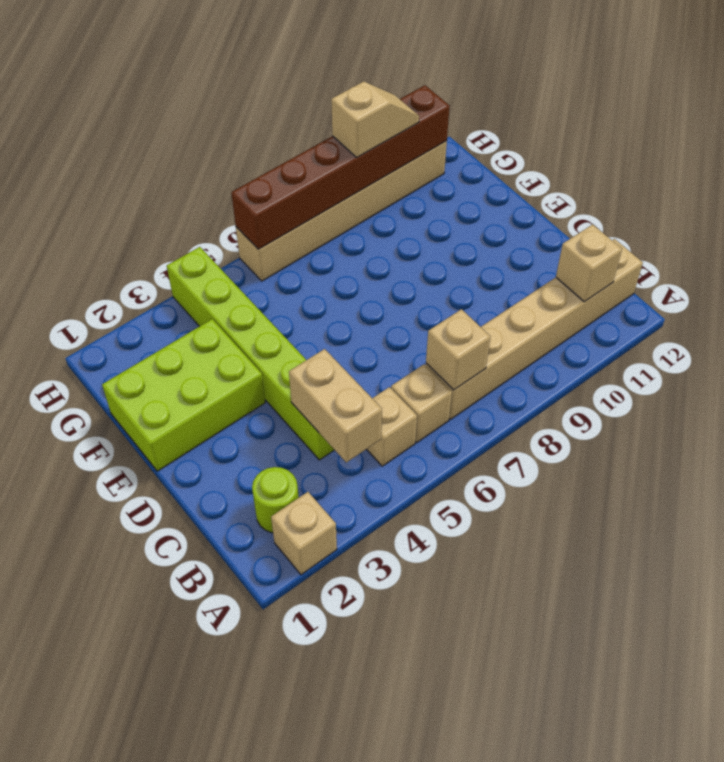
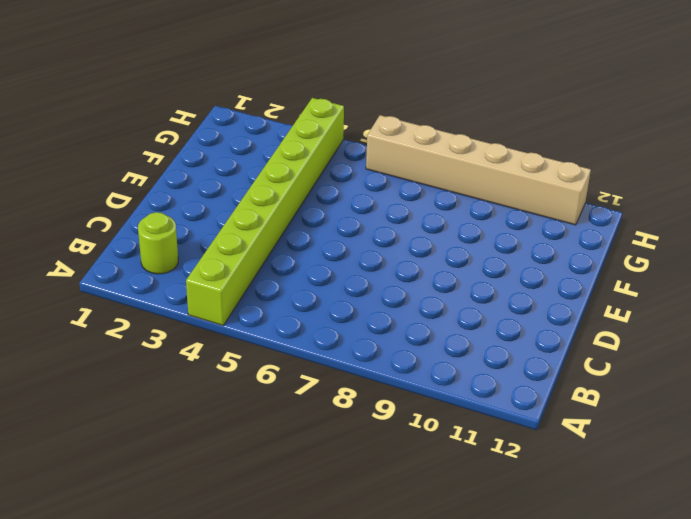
lime brick A4:H4 level 1 -> lime brick C4:H4 level 1
none -> tan brick A2 level 1
none -> tan brick B5 level 1
none -> tan brick B6 level 1

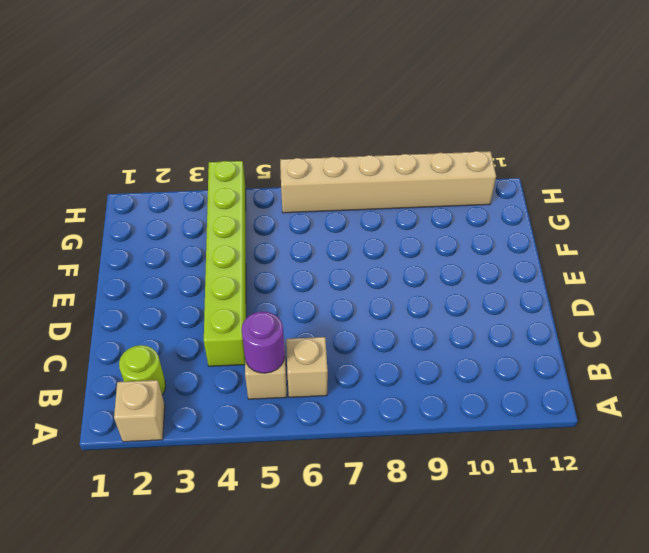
purple round brick B5 level 2 -> none
none -> tan brick B7:B12 level 1
none -> lime brick E1:F3 level 1
none -> tan brick B4:C4 level 2

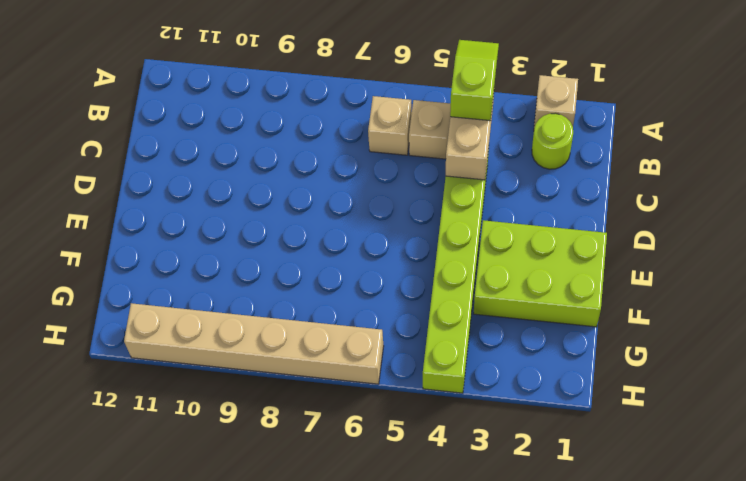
lime slope A4:B4 level 3 top B -> none
none -> tan brick B7:B12 level 1
none -> tan brick B7 level 2
none -> tan brick B11 level 2

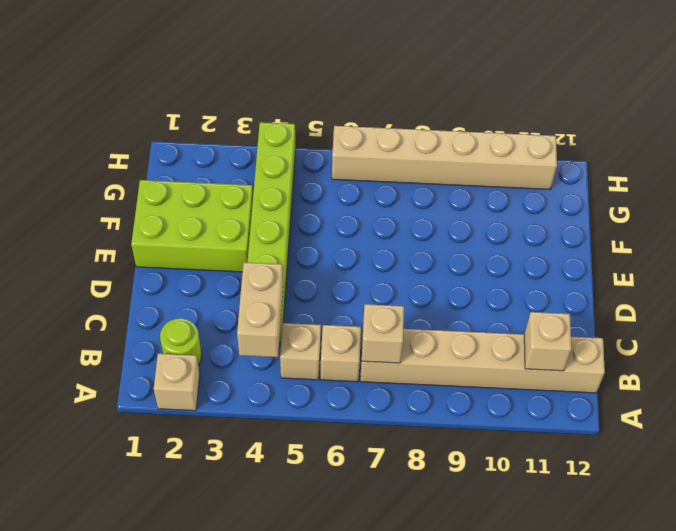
none -> brown brick H6:H11 level 2
none -> tan slope H9:H10 level 3 top 9

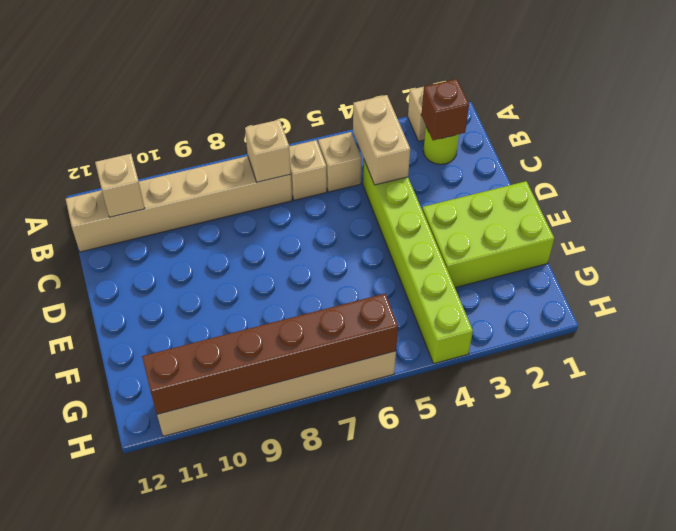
brown brick B2 level 2 -> none
none -> tan slope H9:H10 level 3 top 9

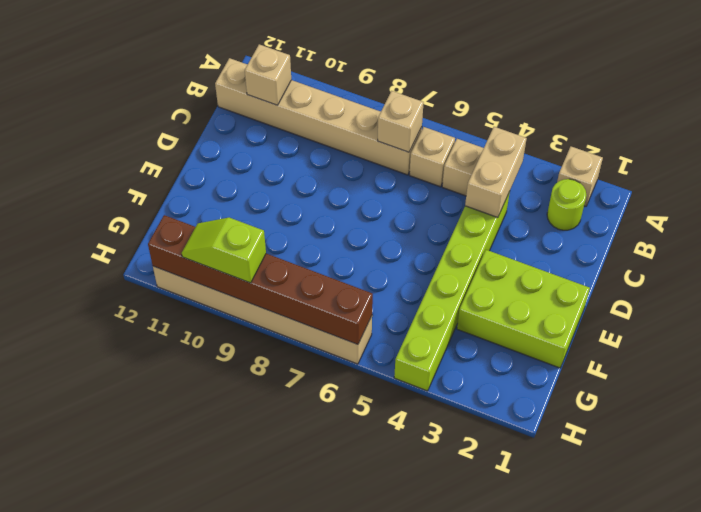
lime slope H9:H10 level 3 top 9 -> tan slope H9:H10 level 3 top 9

